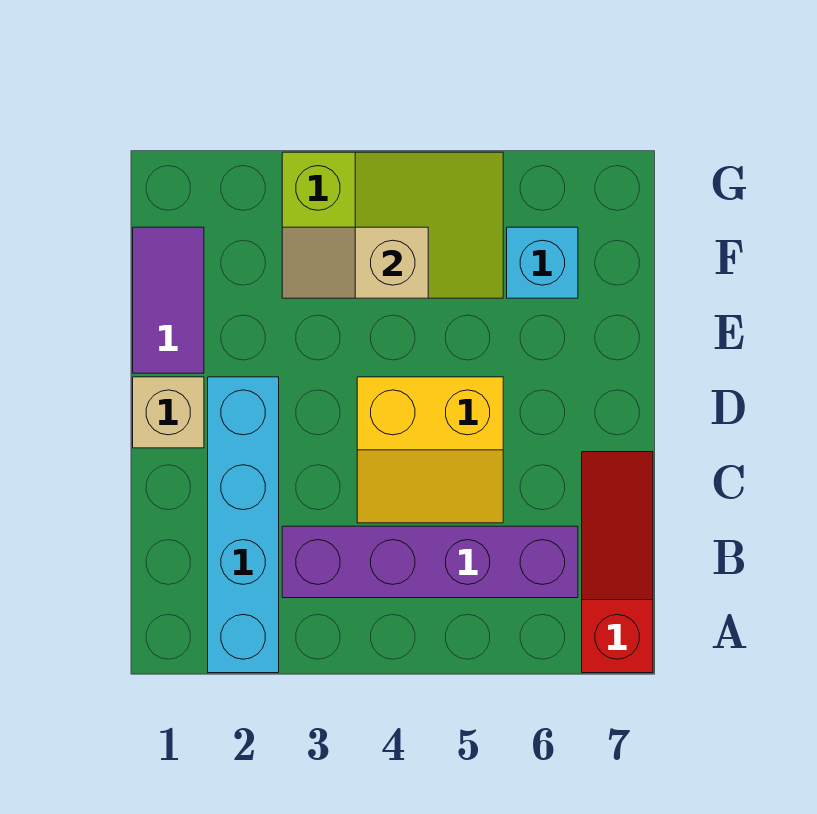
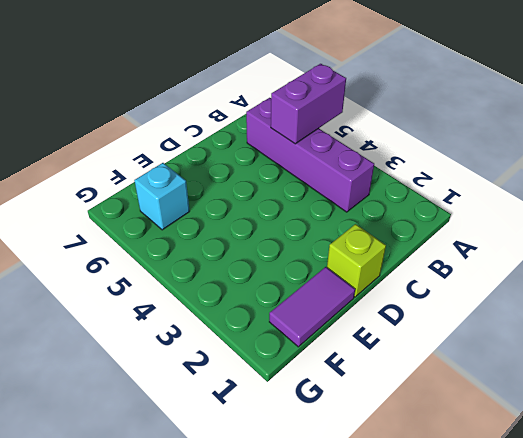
purple brick A5:B5 level 2 -> none
lime brick D1 level 1 -> tan brick D1 level 1
none -> cyan brick A2:D2 level 1
none -> red slope A7:C7 level 1 top A

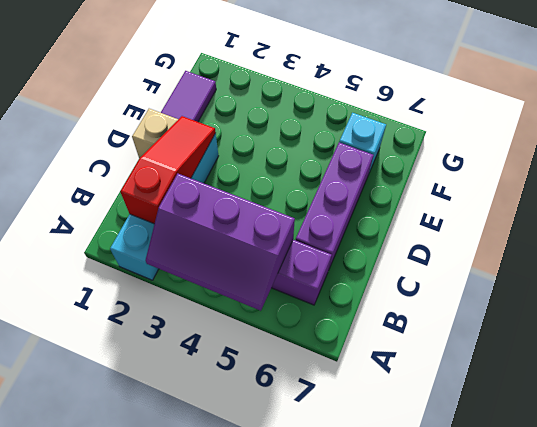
purple slope A3:B5 level 2 top B -> none
red slope B2:D2 level 2 top B -> red slope A7:C7 level 1 top A
purple brick C6:E6 level 1 -> none
none -> yellow slope C4:D5 level 1 top D
none -> lime slope F3:G5 level 1 top 3

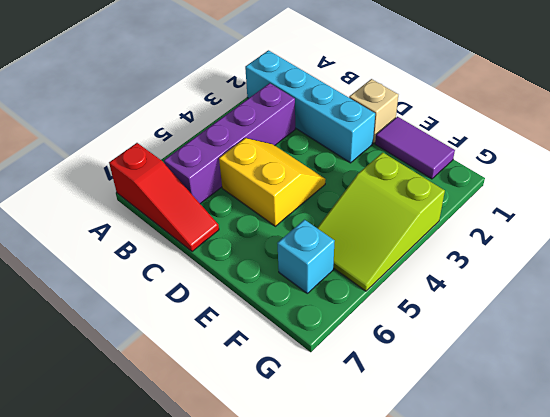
yellow slope C4:D5 level 1 top 5 -> yellow slope C4:D5 level 1 top D
none -> tan slope F3:F4 level 2 top 4

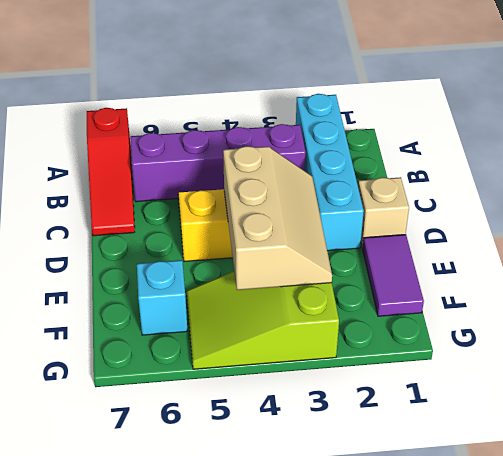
tan slope D3:F4 level 2 top 4 -> tan slope F3:F4 level 2 top 4

